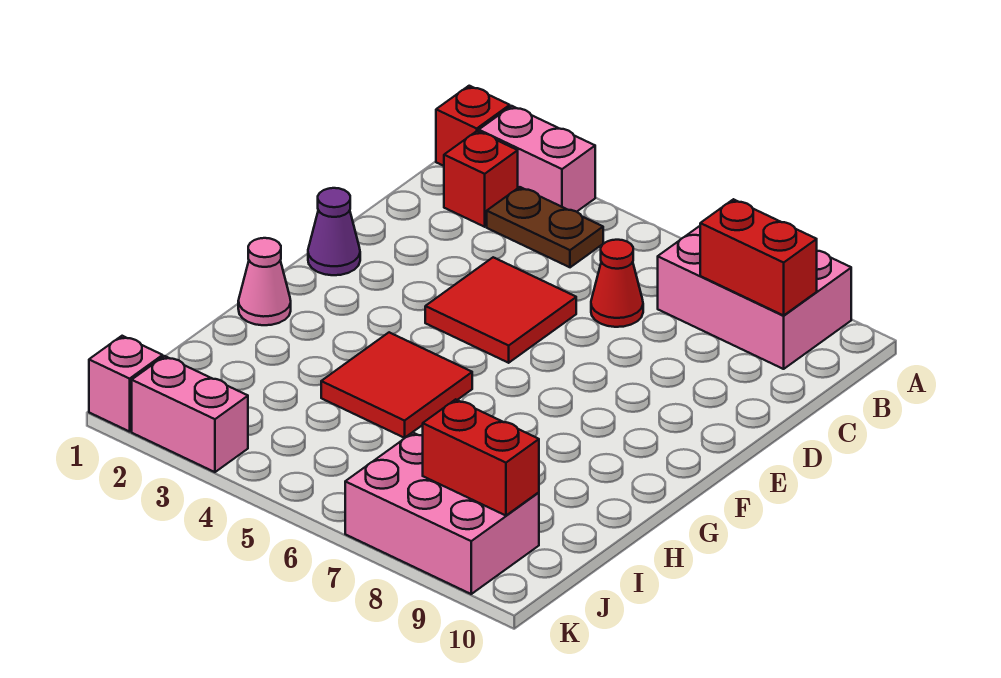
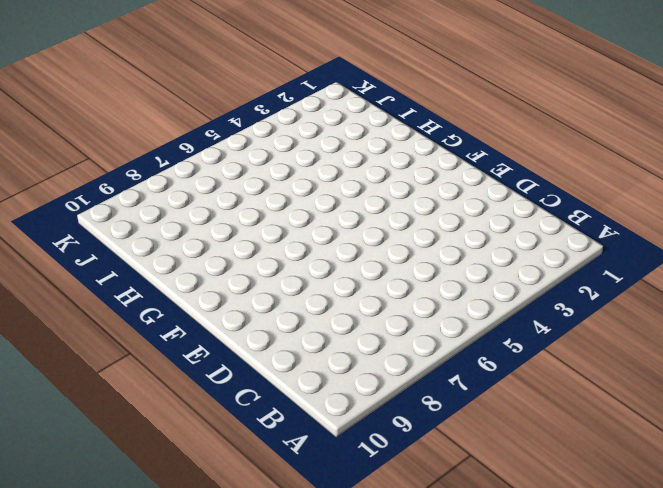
none -> red brick A1 level 1
none -> pink brick A2:A3 level 1
none -> pink brick A7:B9 level 1

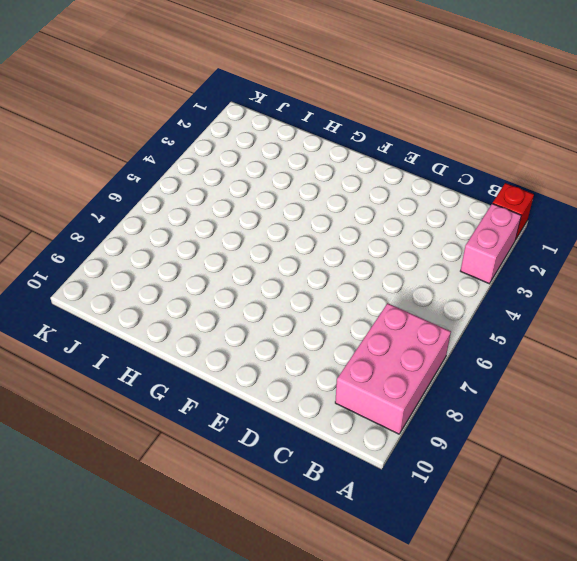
none -> red brick B2 level 1
none -> brown plate B3:B4 level 1
none -> red cone C6 level 1

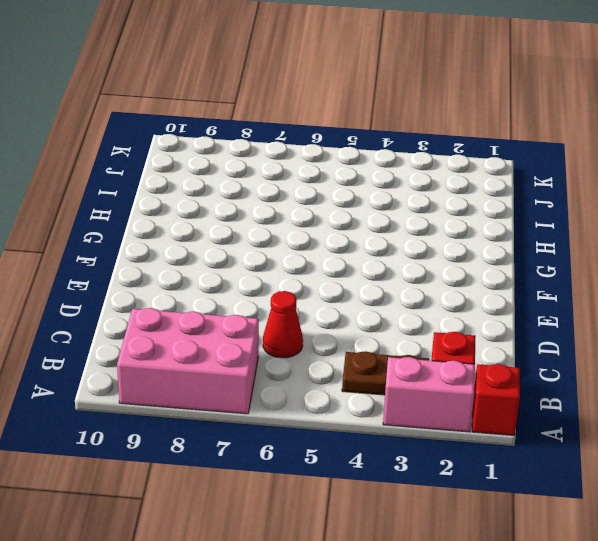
none -> red tile D4:E5 level 1
none -> purple cone E1 level 1
none -> pink cone G1 level 1

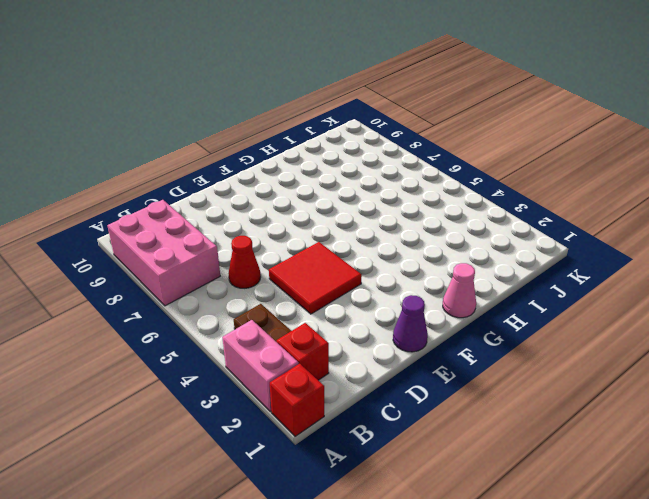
none -> red tile G4:H5 level 1
none -> pink brick J7:K9 level 1
none -> pink brick K1 level 1

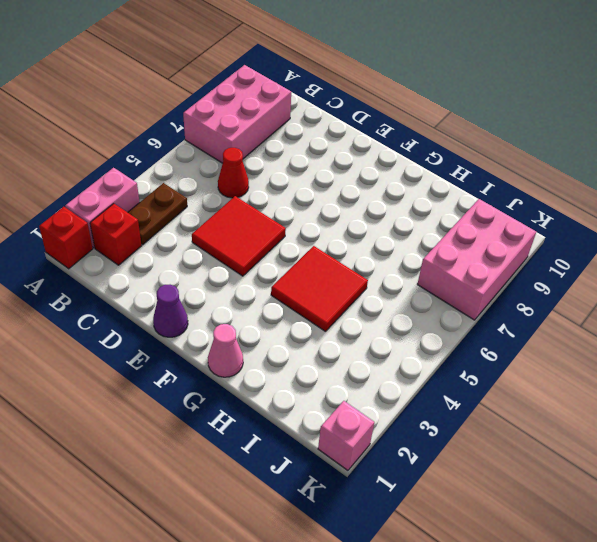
none -> pink brick K2:K3 level 1
none -> red brick B8:B9 level 2
none -> red brick J8:J9 level 2

